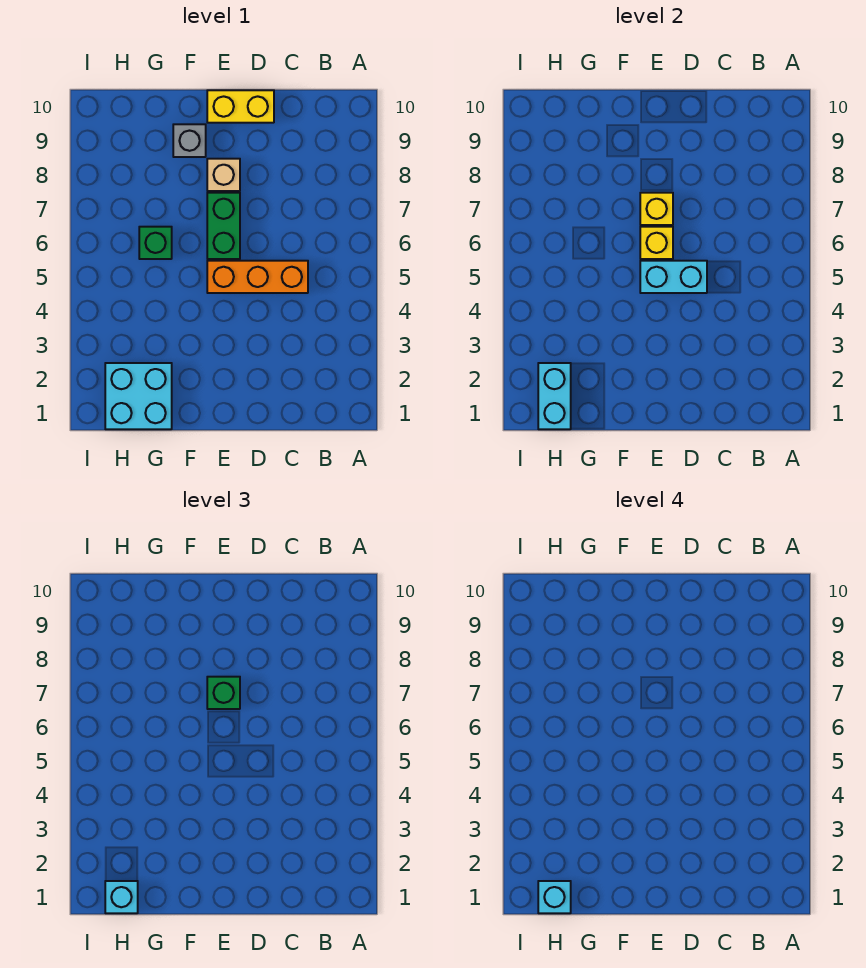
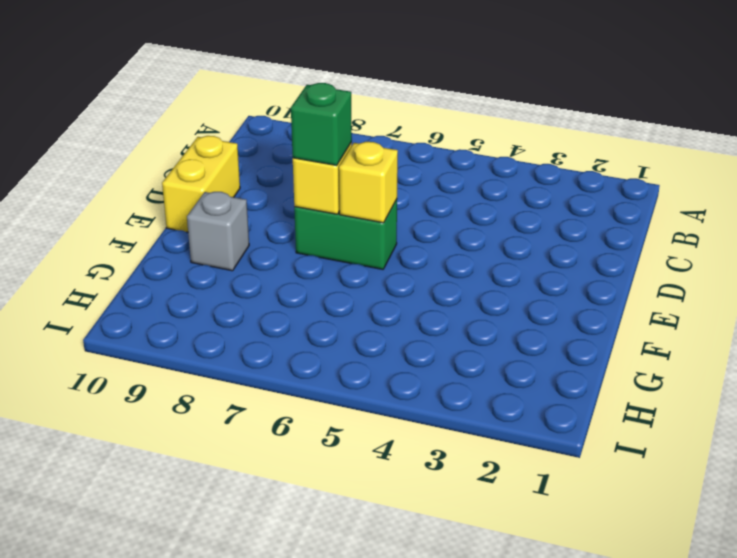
none -> orange brick C5:E5 level 1
none -> tan brick E8 level 1
none -> cyan brick G1:H2 level 1

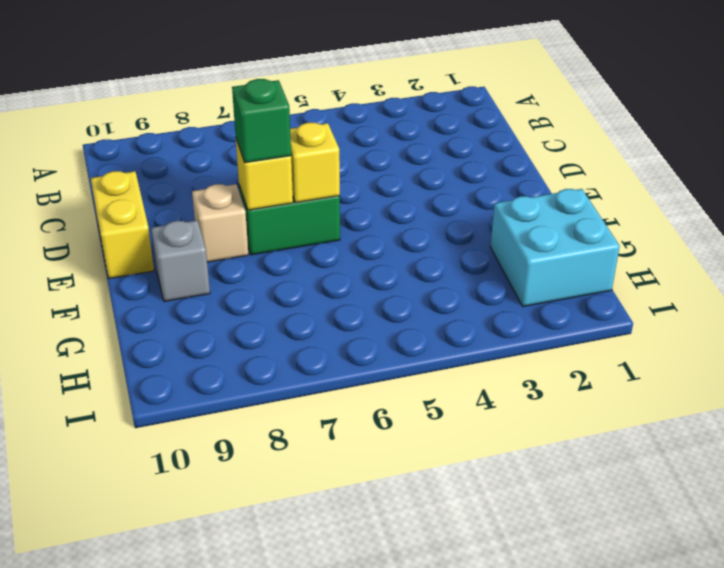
none -> orange brick C5:E5 level 1
none -> green brick G6 level 1
none -> cyan brick D5:E5 level 2

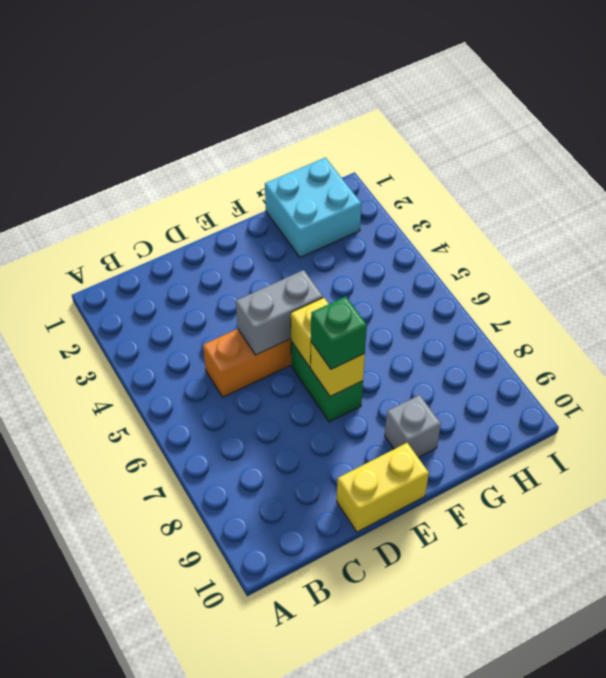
grey brick D5:E5 level 2 -> cyan brick D5:E5 level 2
none -> tan brick E8 level 1
none -> green brick G6 level 1
none -> cyan brick H1:H2 level 2

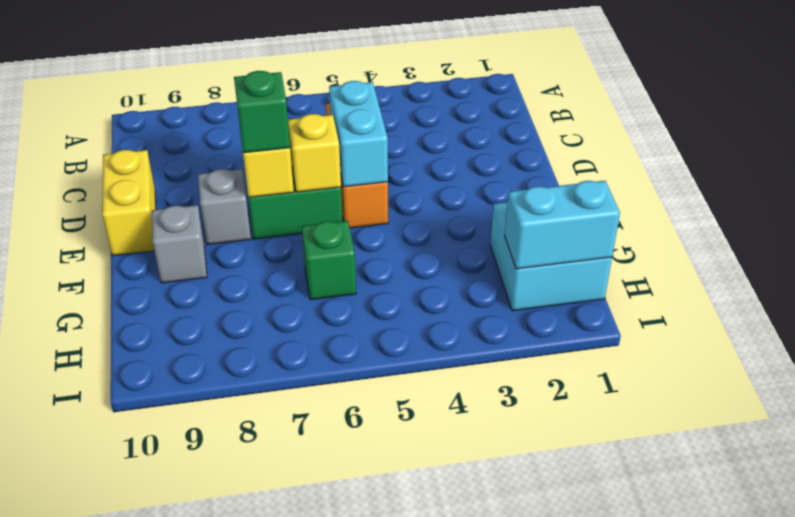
grey brick E8 level 1 -> tan brick E8 level 1
none -> cyan brick H1 level 3
none -> cyan brick H1 level 4

